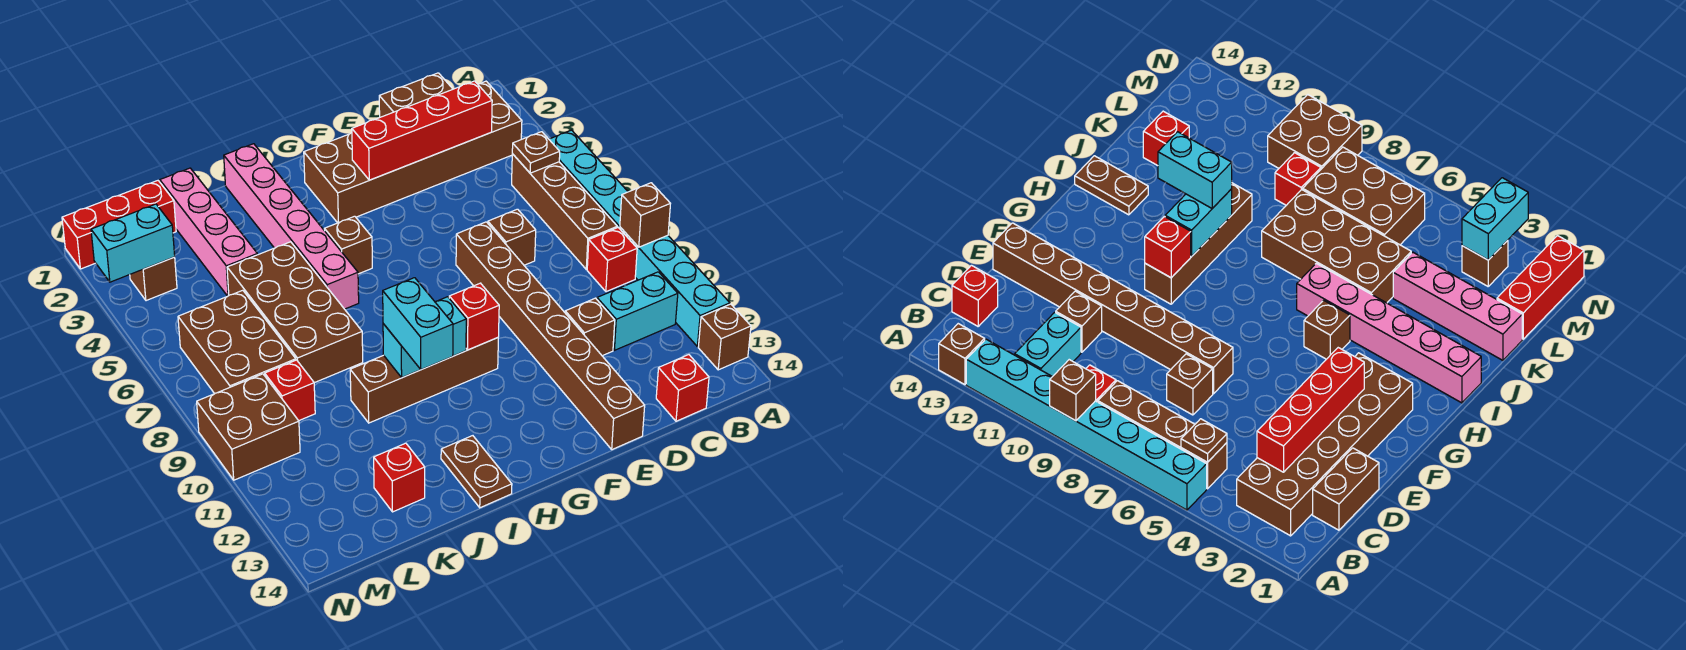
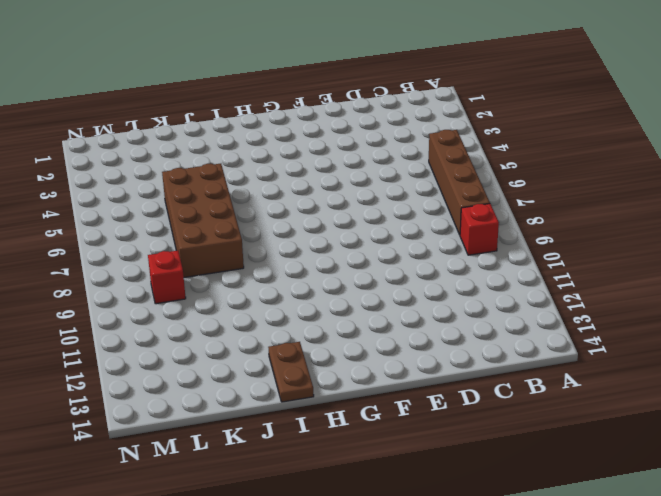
none -> cyan brick A5:A12 level 1
none -> brown brick A13 level 1
none -> brown brick B2:G3 level 1
none -> cyan brick B11:C11 level 1

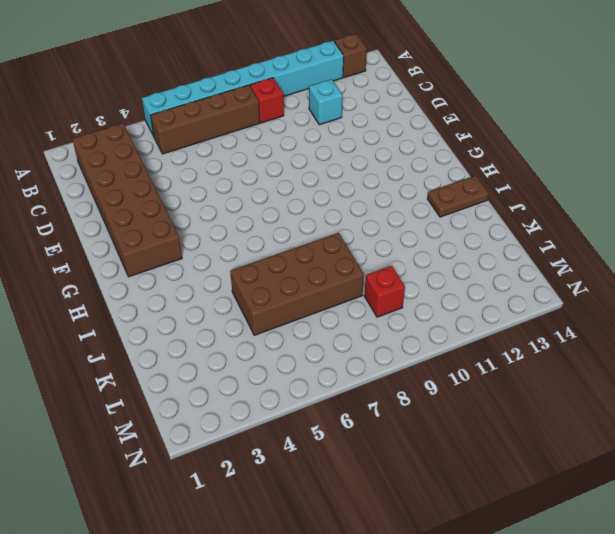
cyan brick C11 level 1 -> cyan brick B11:C11 level 1
none -> brown brick C1:D1 level 1
none -> red brick C14 level 1
none -> brown brick D7 level 1
none -> brown brick D11 level 1

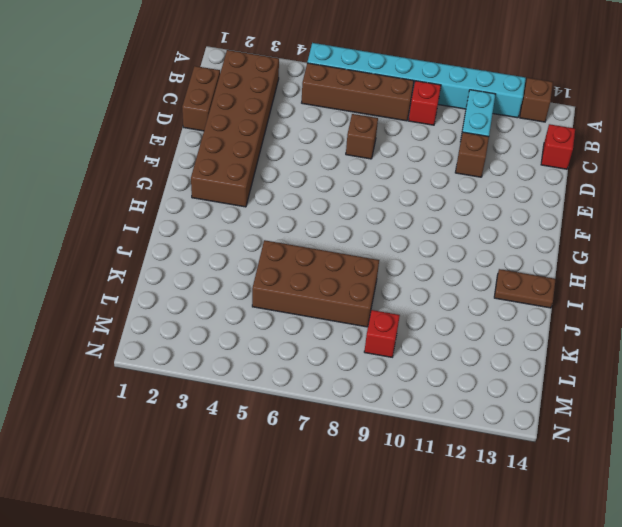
none -> brown brick E7:E14 level 1
none -> brown brick G10:J10 level 1
none -> brown brick H5 level 1
none -> pink brick I1:I6 level 1

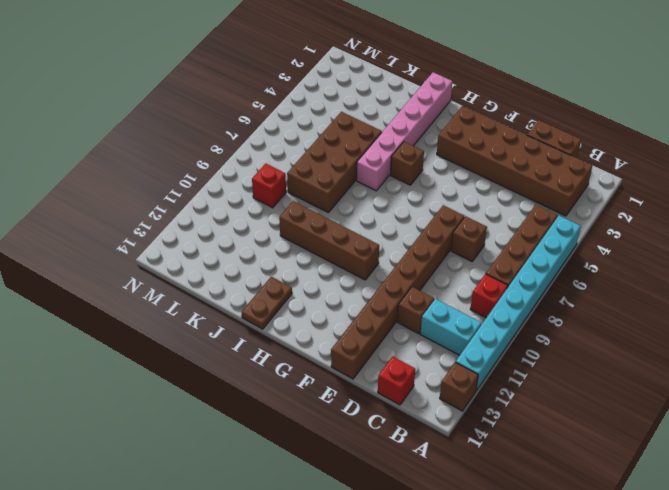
none -> pink brick K1:K4 level 1
none -> red brick K13 level 1
none -> red brick L1:N1 level 1
none -> brown brick L6:M8 level 1

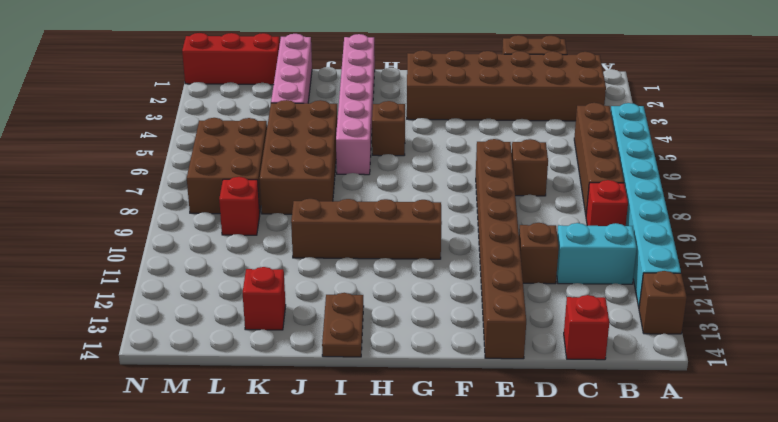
none -> brown brick M3 level 1
none -> brown brick M9:N10 level 1
none -> brown brick A9 level 2
none -> brown plate B5 level 2

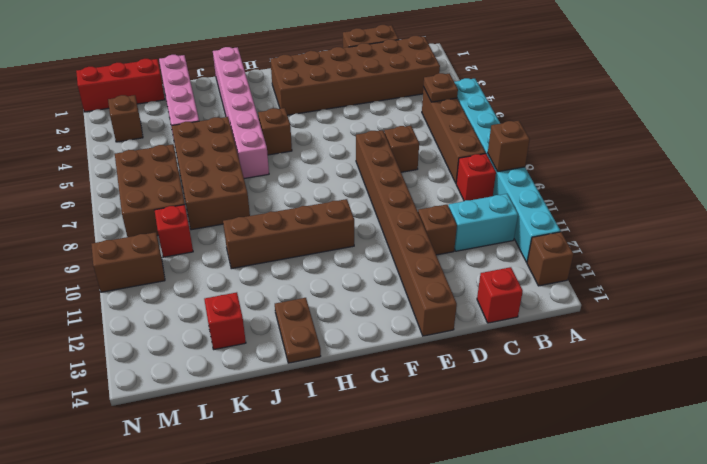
brown brick M10:N10 level 1 -> brown brick M9:N10 level 1
none -> red brick C3:F3 level 2
none -> red brick G10 level 2
none -> cyan brick H10:I10 level 2
none -> cyan brick M3:N3 level 2

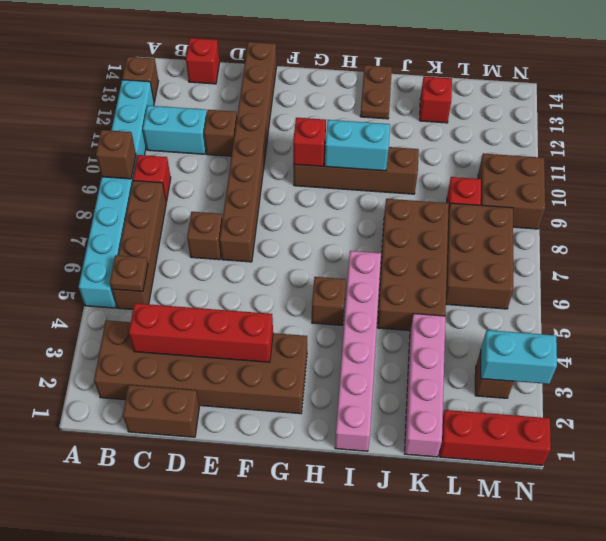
none -> cyan brick I10:I11 level 3

